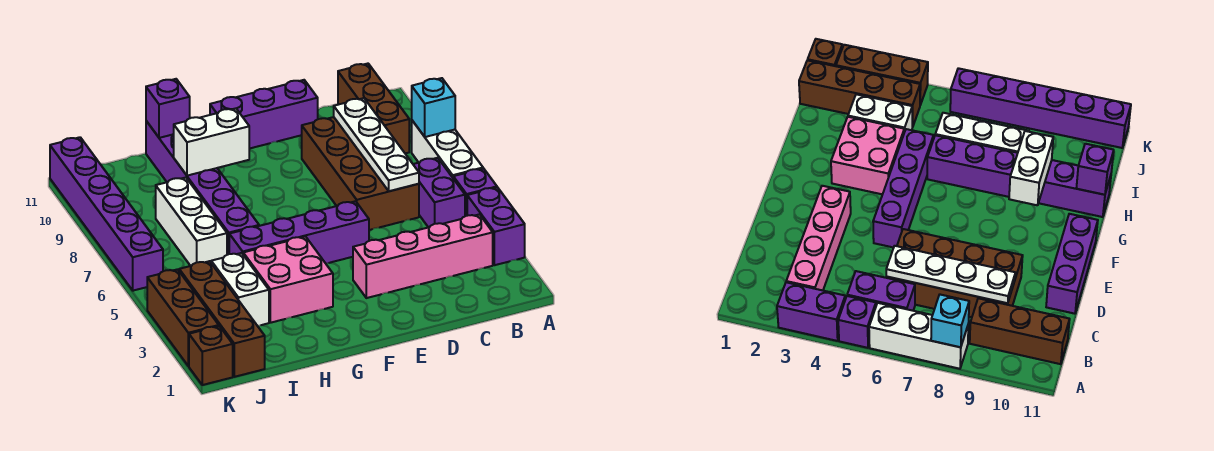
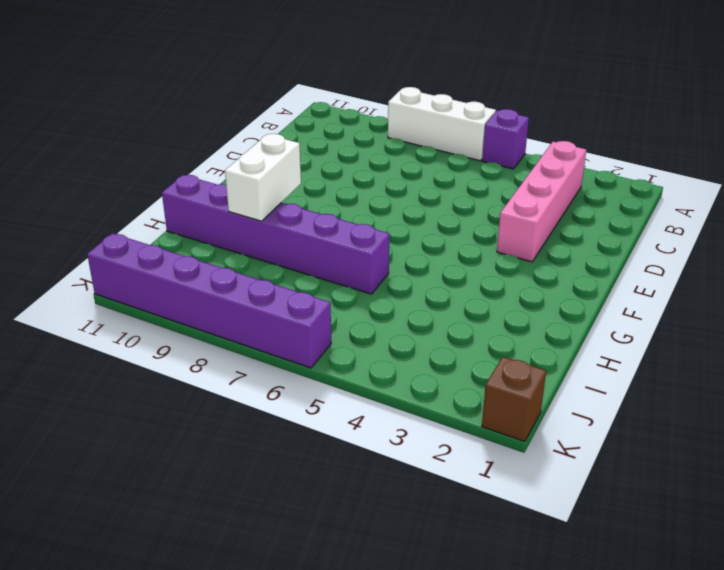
none -> purple brick A3:A4 level 1
none -> purple brick B5:B6 level 1
none -> brown brick B9:B11 level 1

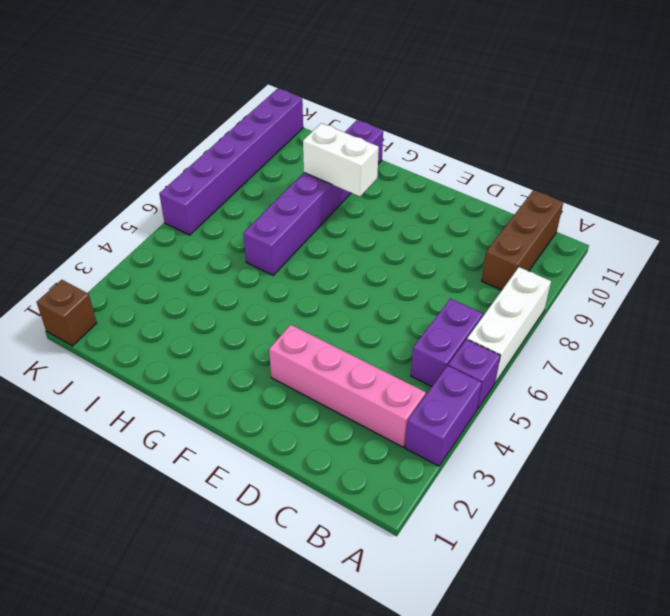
none -> brown brick C6:D9 level 1
none -> purple brick D11:F11 level 1
none -> purple brick E5:H5 level 1

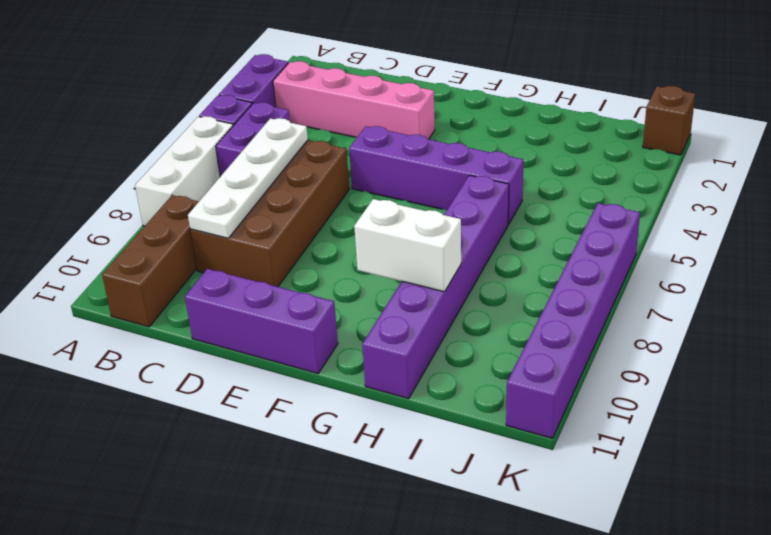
none -> pink brick G3:H4 level 1
none -> white brick I3:I4 level 1
none -> white brick I6:I8 level 1

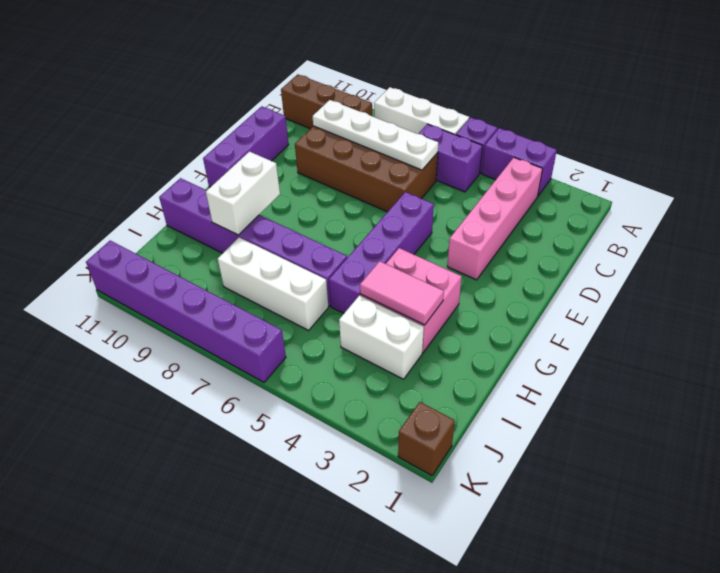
pink tile H3:H4 level 2 -> none
none -> brown brick J1:J4 level 1
none -> brown brick K2:K4 level 1
none -> cyan brick A8 level 2

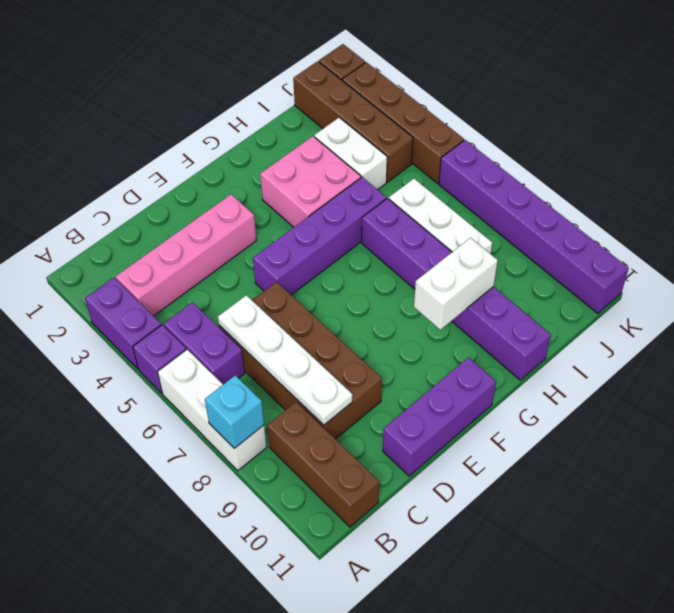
brown brick K2:K5 level 1 -> brown brick K2:K4 level 1
none -> purple brick H11 level 2

